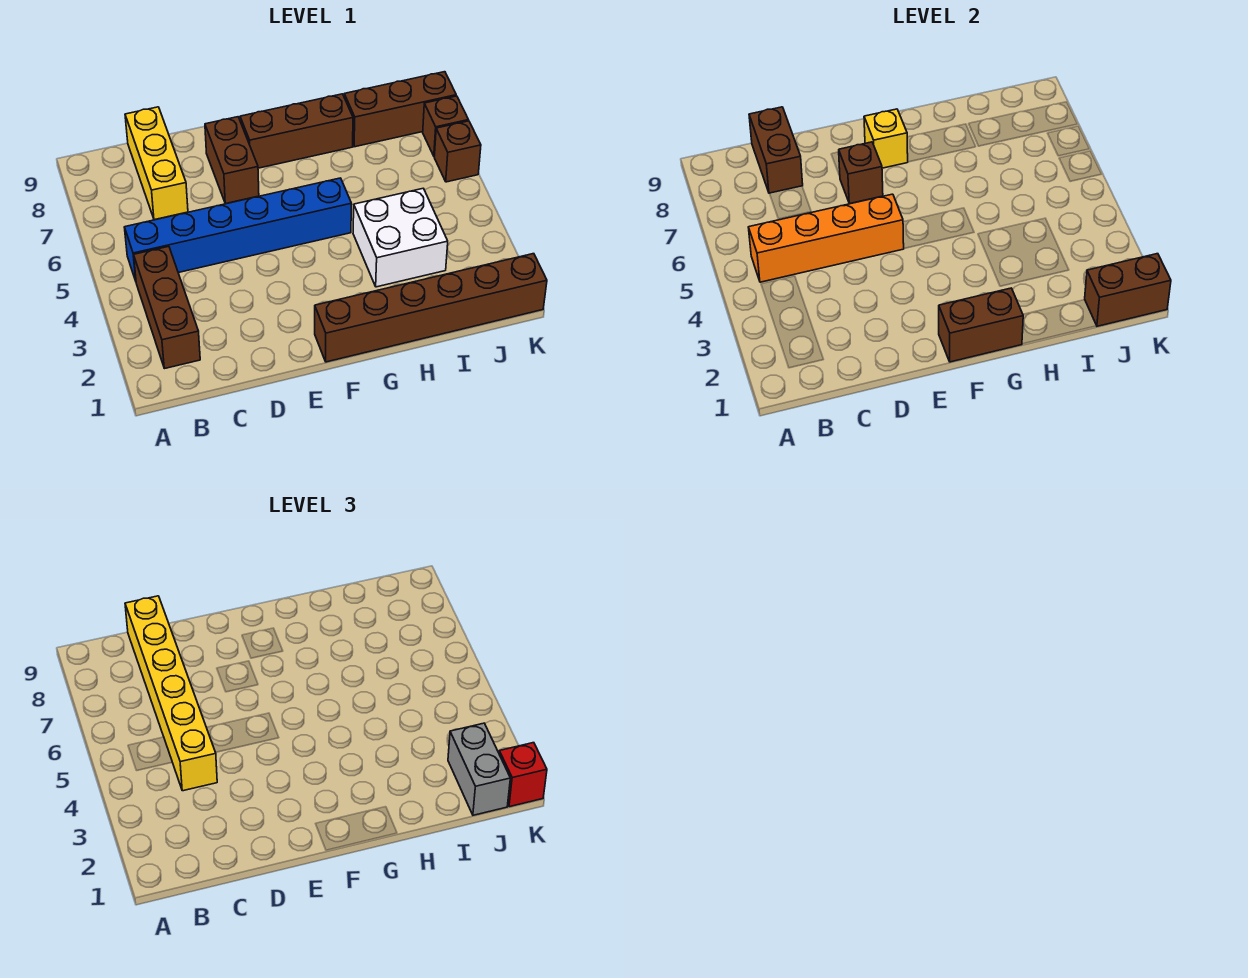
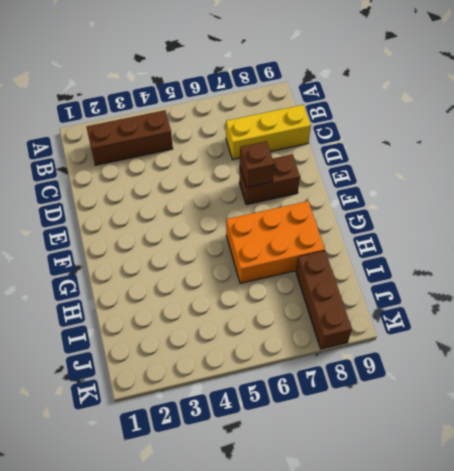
orange brick G6:H8 level 1 -> brown brick F8:H8 level 1
none -> blue brick B5:G5 level 1
none -> brown brick F1:K1 level 1
none -> white brick H3:I4 level 1

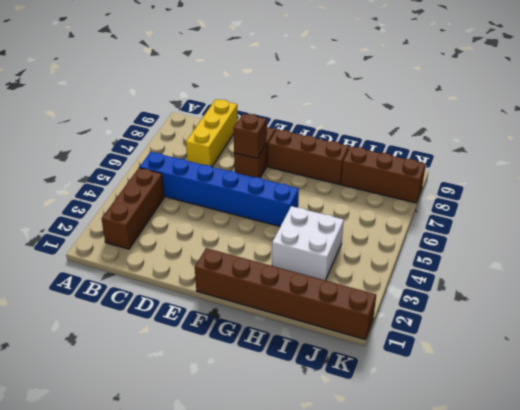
none -> brown brick K6 level 1
none -> brown brick K7 level 1
none -> orange brick B5:E5 level 2

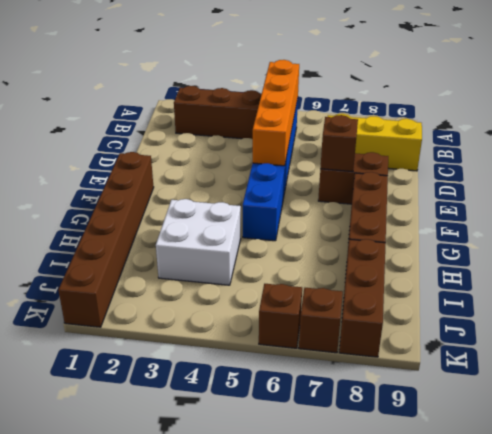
none -> brown brick C8:C9 level 2
none -> brown brick F1:G1 level 2
none -> yellow brick F8 level 2

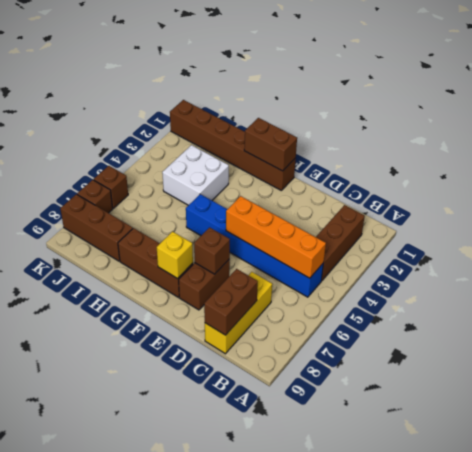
none -> brown brick J1:K1 level 2
none -> yellow brick C4:C9 level 3
none -> grey brick J1:J2 level 3

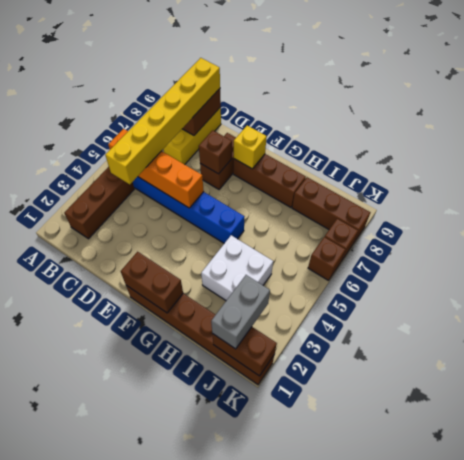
none -> red brick K1 level 3

